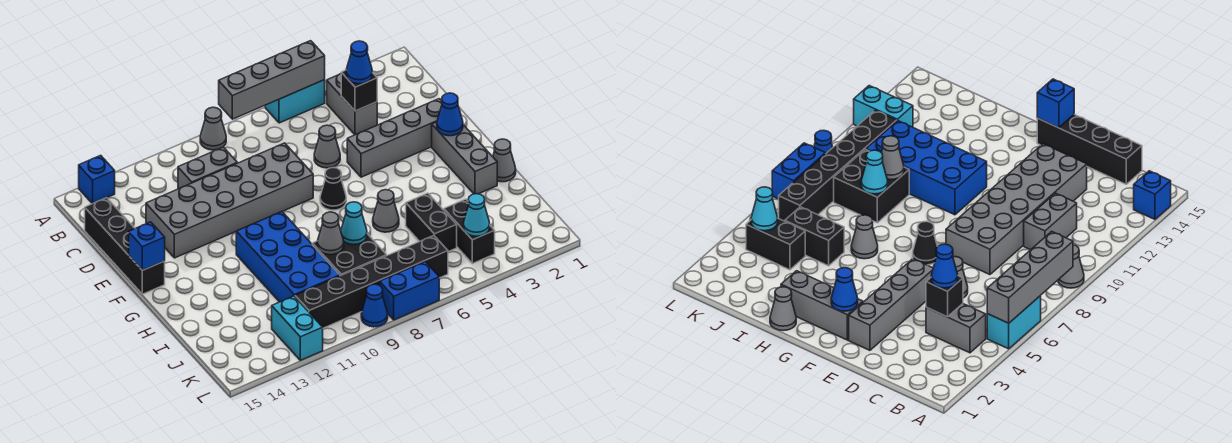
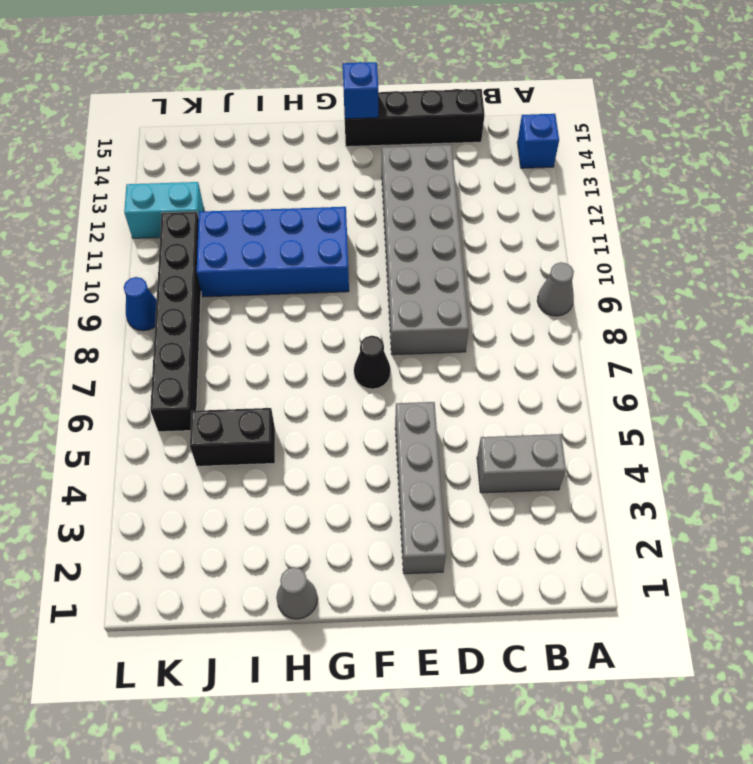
none -> cyan brick A5:A6 level 1
none -> grey brick C10:C11 level 1
none -> grey cone D6 level 1

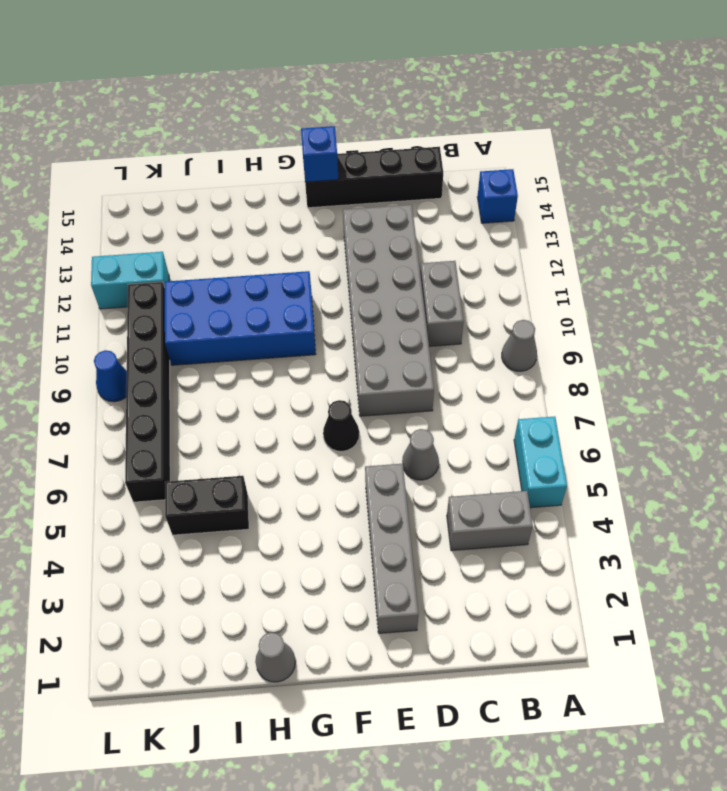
none -> grey brick F2:H2 level 1
none -> grey cone H6 level 1
none -> black brick I8:J9 level 1

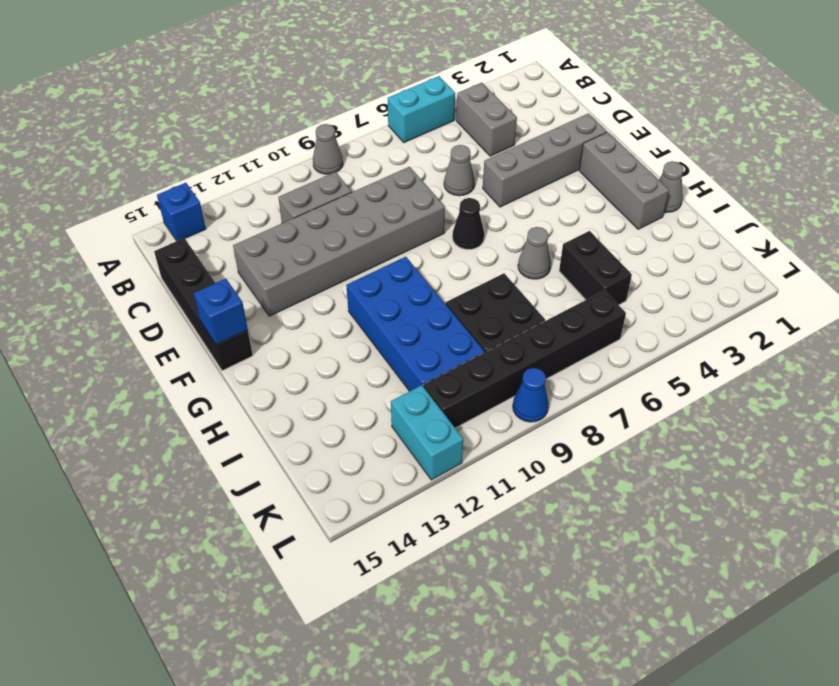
none -> black brick J4:K4 level 1
none -> blue brick L7:L8 level 1
none -> grey brick A5:A8 level 2

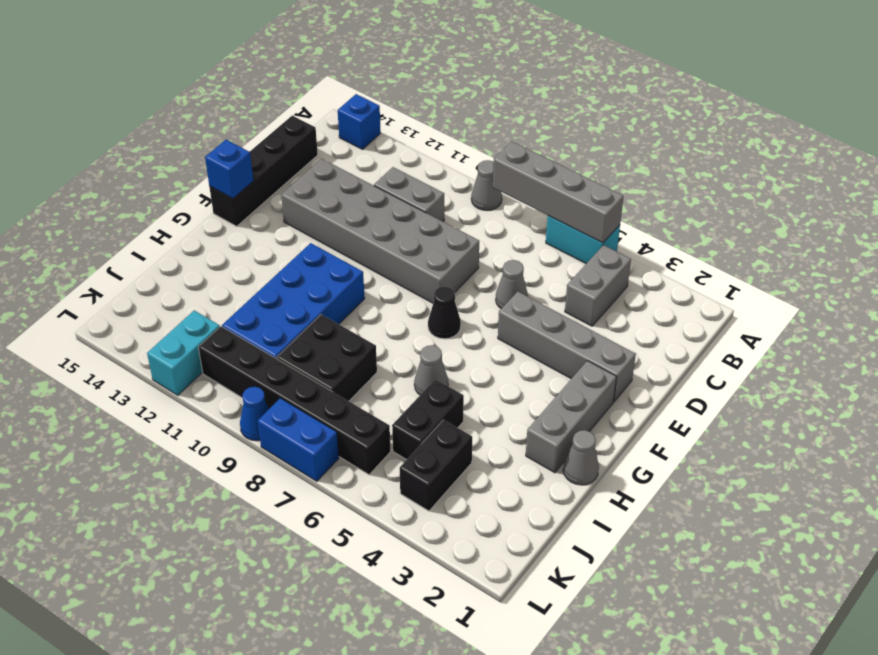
none -> black brick C4 level 2
none -> blue cone F2 level 2
none -> cyan cone I8 level 2

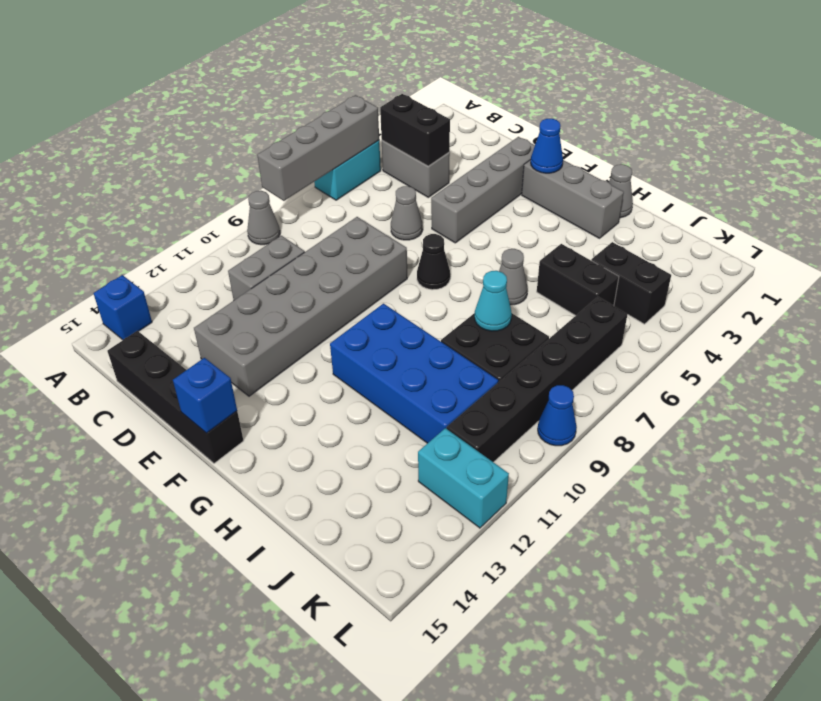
black brick B4:C4 level 2 -> black brick C4 level 2
none -> blue brick L7:L8 level 1
none -> grey cone I9 level 2
none -> cyan cone K4 level 2

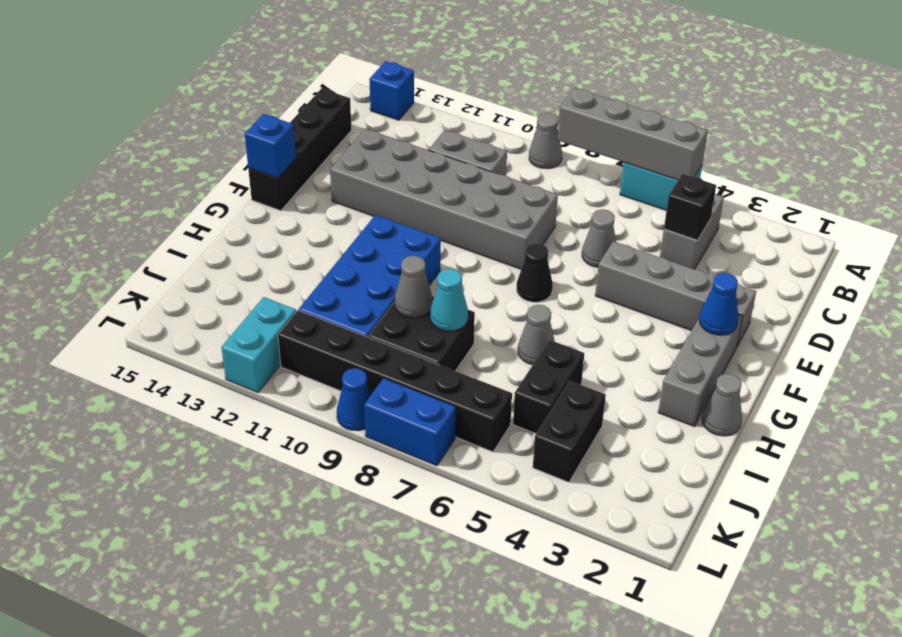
none -> cyan cone K4 level 2
none -> blue cone C4 level 3

